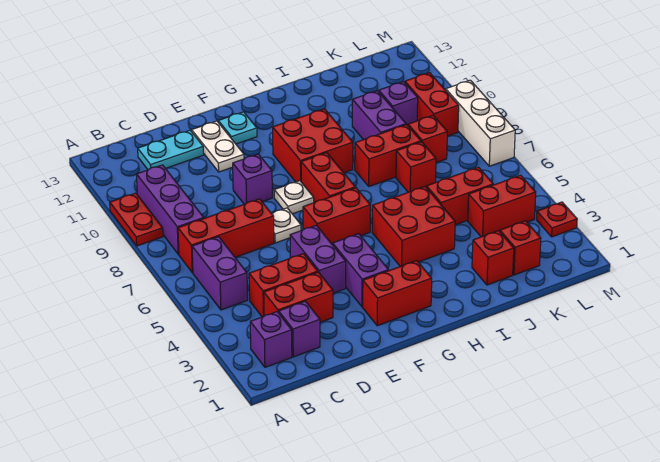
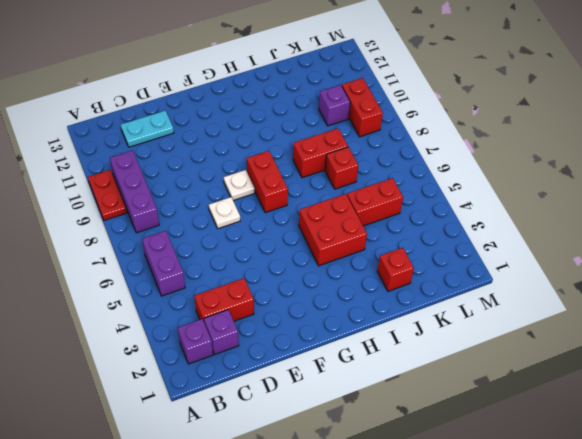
none -> red brick B7:D7 level 1
none -> red brick C4:D4 level 1
none -> purple brick E4:E5 level 1
none -> purple brick E9 level 1

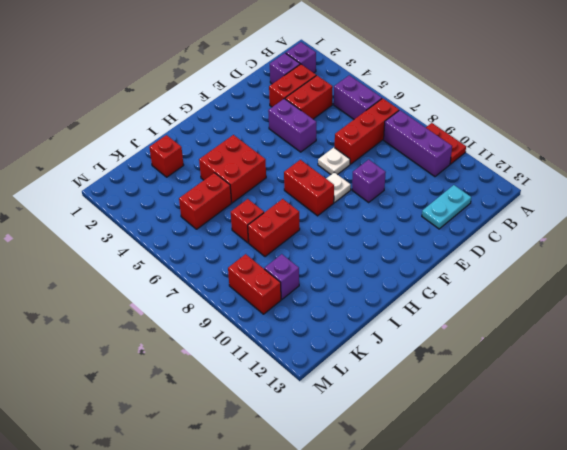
none -> white plate E11:E12 level 1
none -> red brick F2:G2 level 1
none -> purple brick F3:F4 level 1
none -> red brick F6:G6 level 1

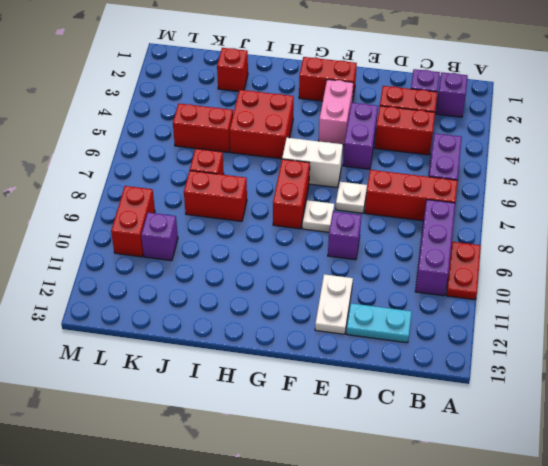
pink brick F3:F4 level 1 -> purple brick F3:F4 level 1
white brick F6:G6 level 1 -> red brick F6:G6 level 1
none -> cyan plate F12 level 1
none -> red brick G9:H10 level 1
none -> purple brick J9:J10 level 1
none -> red brick K2 level 1

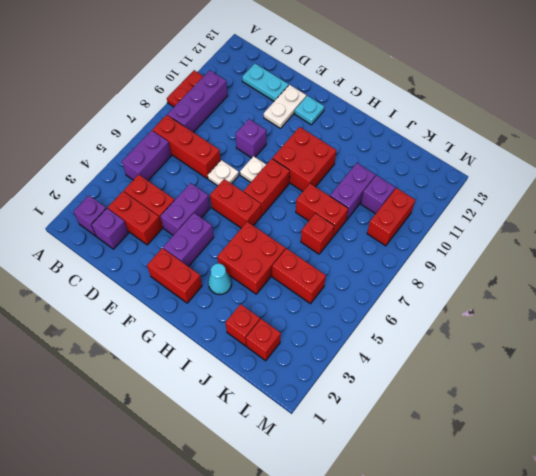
cyan cone H3 level 1 -> none
none -> red brick K4:L4 level 1
none -> red brick K8 level 1
none -> red plate M3 level 1
none -> white brick M7:M9 level 1

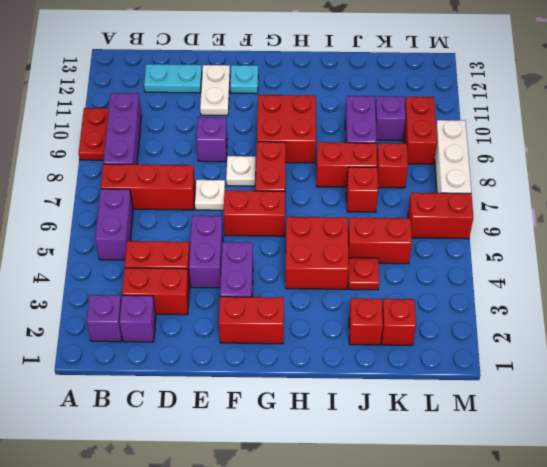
red plate J4 level 1 -> red plate M3 level 1
red brick L6:M6 level 1 -> red brick K4:L4 level 1

